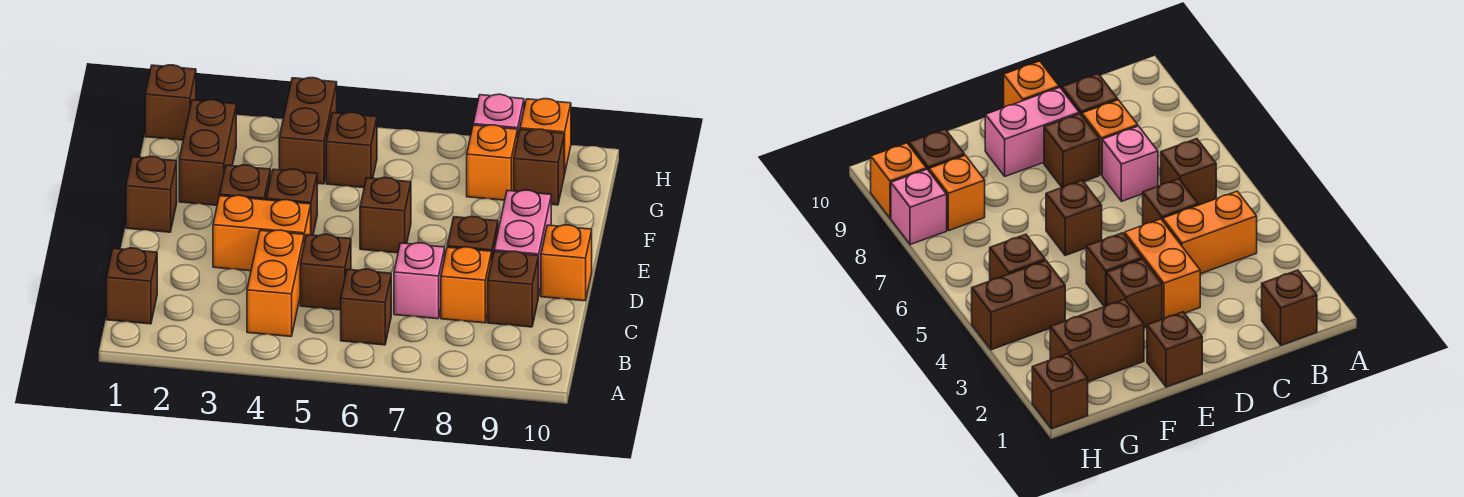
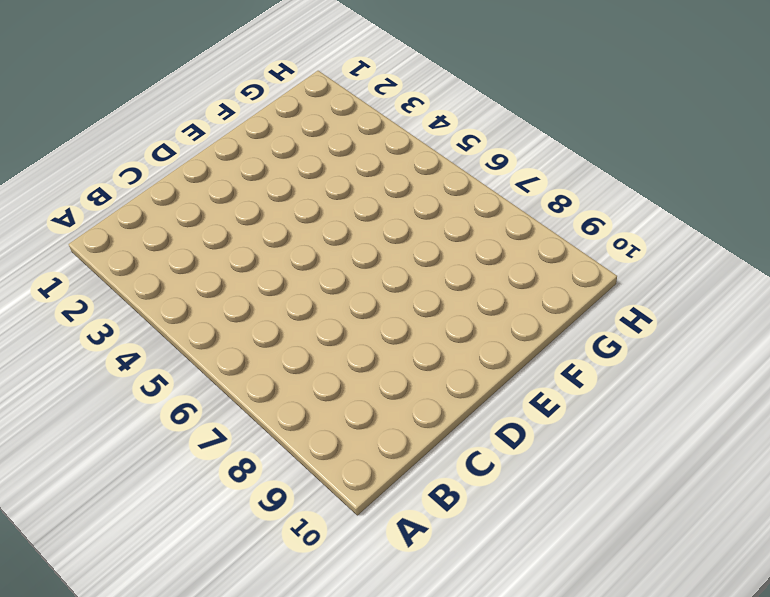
none -> brown brick B1 level 1
none -> orange brick B4:C4 level 1
none -> brown brick B6 level 1

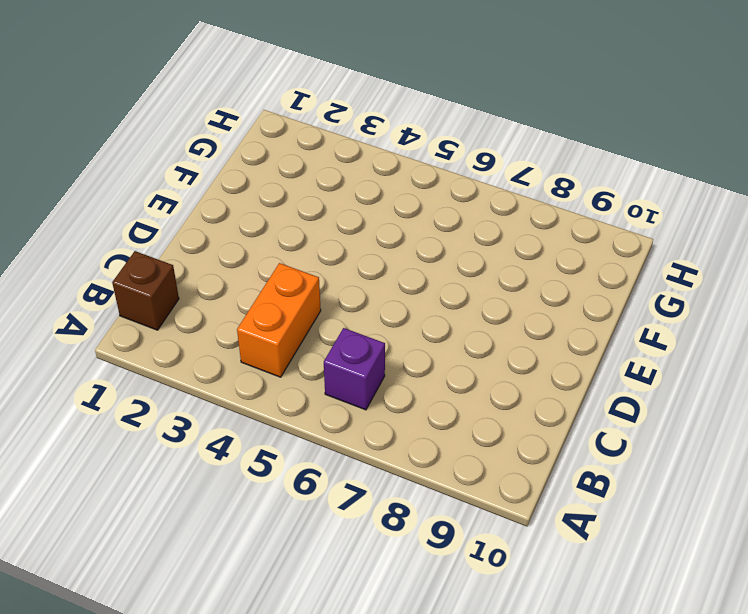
purple brick B6 level 1 -> brown brick B6 level 1
none -> brown brick C5 level 1
none -> pink brick C7 level 1
none -> orange brick C8 level 1

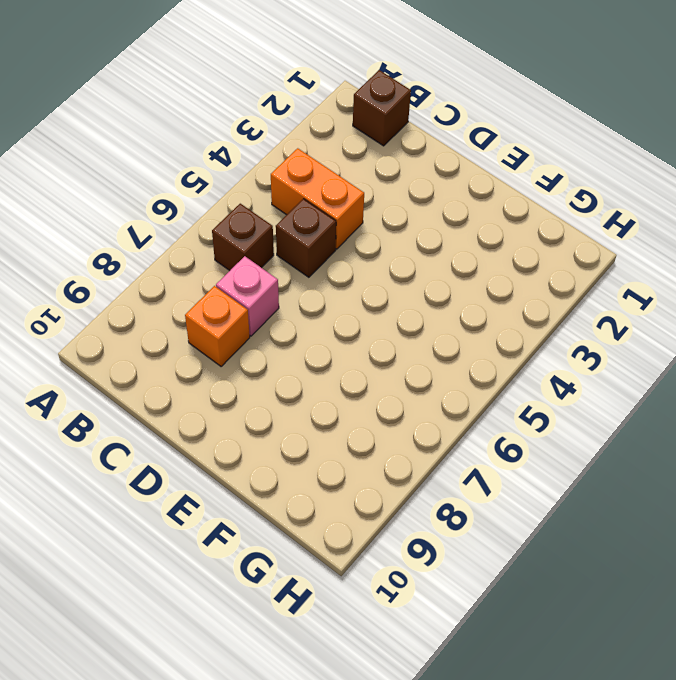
none -> brown brick C9 level 1
none -> orange brick D3:D4 level 1
none -> brown brick D8 level 1

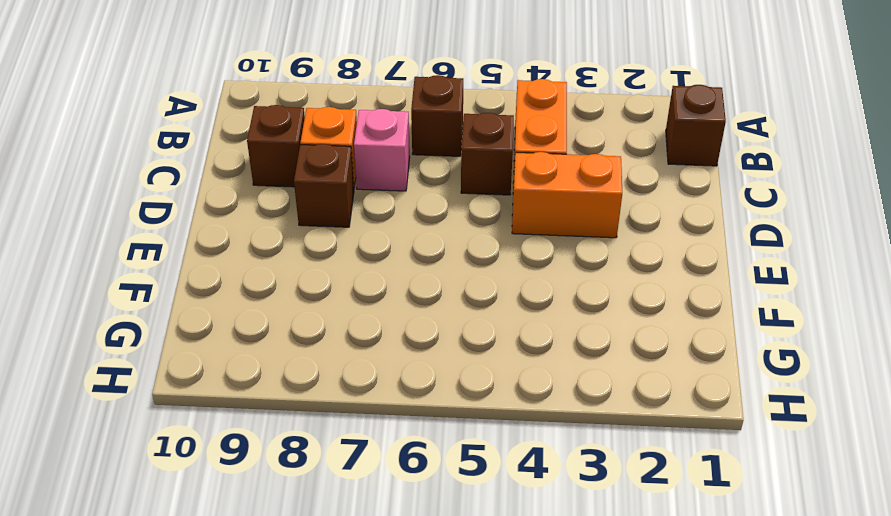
none -> pink brick D9:E9 level 1
none -> orange brick D10 level 1
none -> brown brick E1 level 1

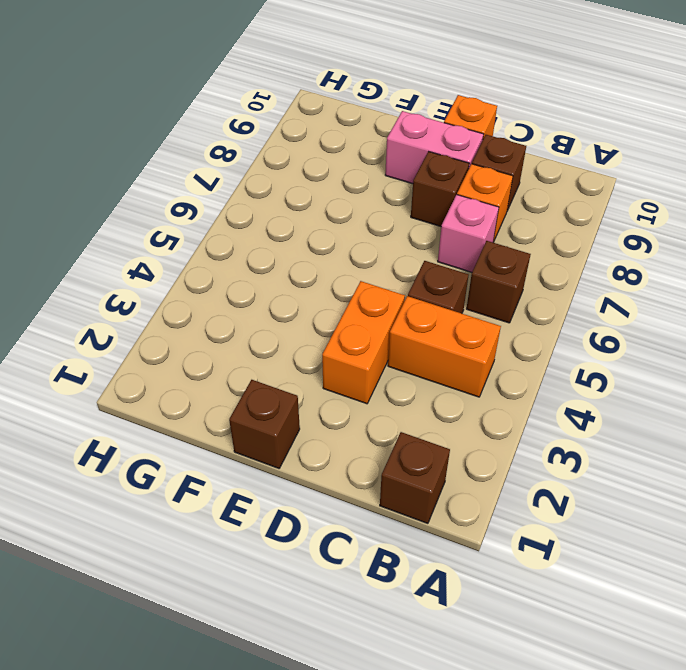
none -> brown brick E3 level 1
none -> brown brick E4 level 1
none -> brown brick E6 level 1

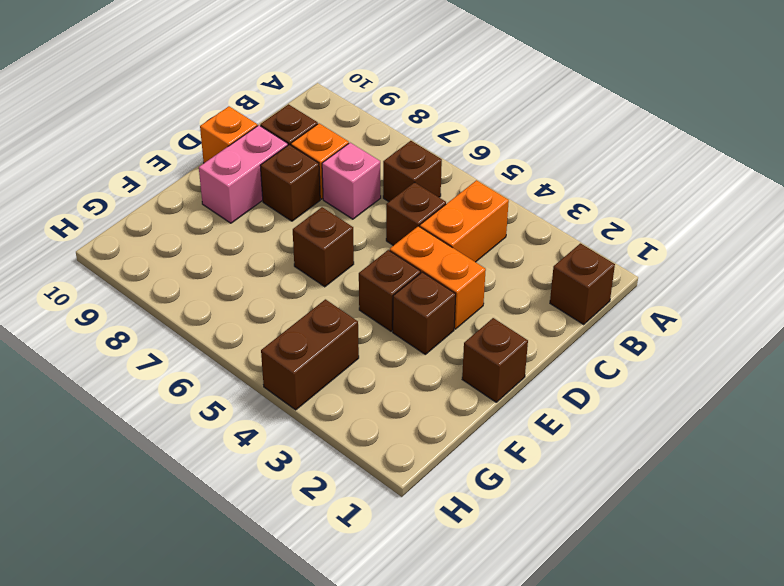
none -> brown brick F2:G2 level 1
none -> brown brick G5 level 1
none -> orange brick G8 level 1

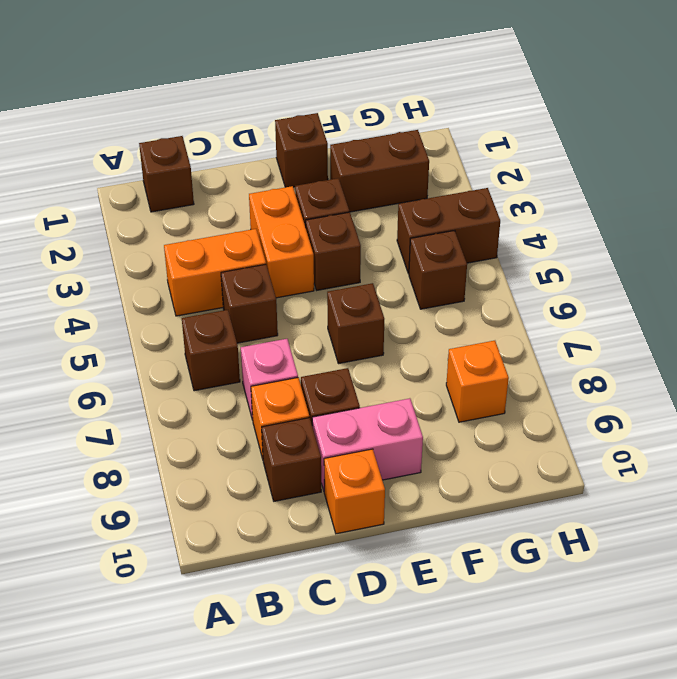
none -> brown brick G9 level 1
none -> brown brick H1 level 1
none -> pink brick H8 level 1

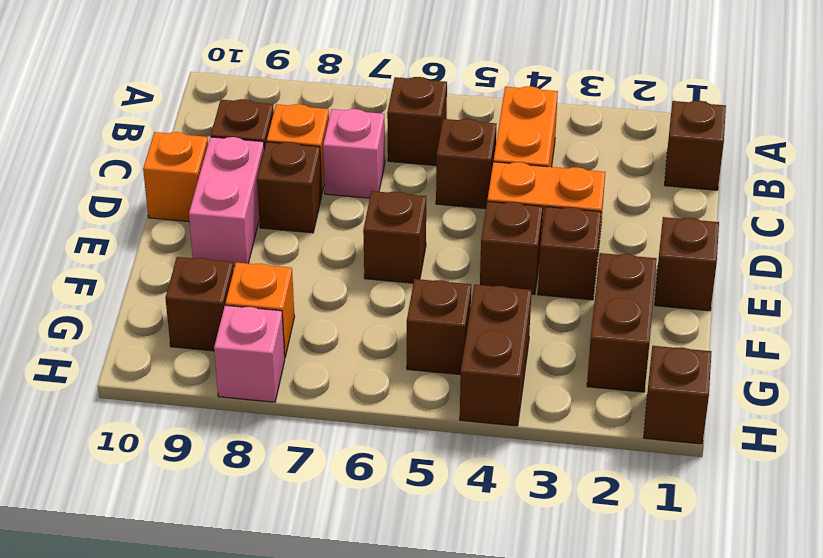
none -> orange brick H9 level 1

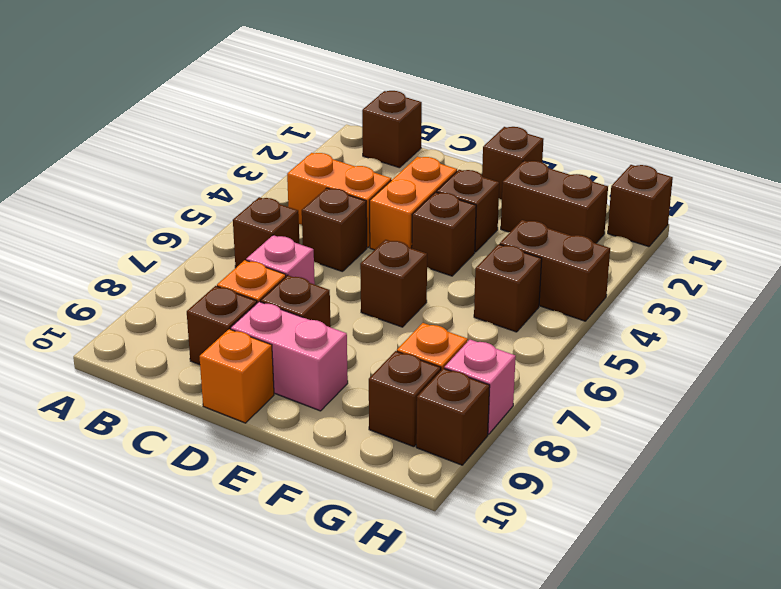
brown brick H9 level 1 -> orange brick H9 level 1

